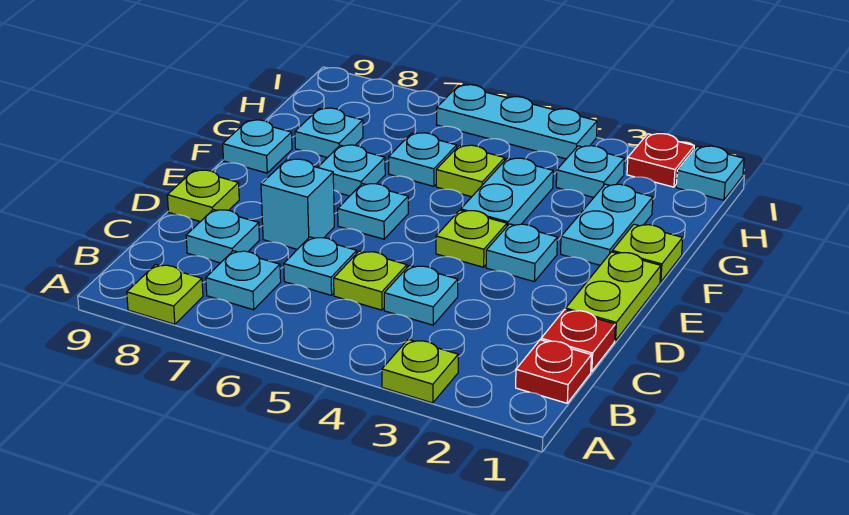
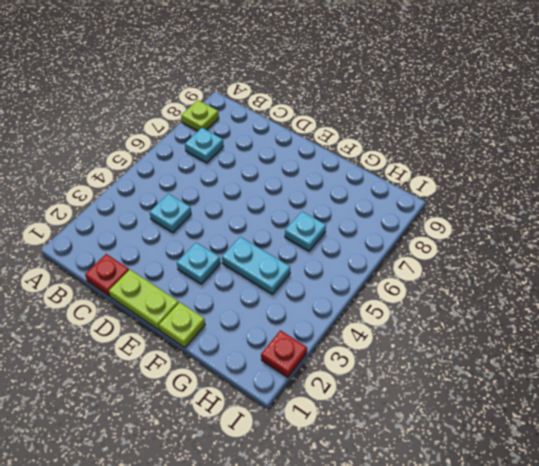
none -> lime plate A3 level 1
none -> red plate B1 level 1
none -> lime plate C5 level 1

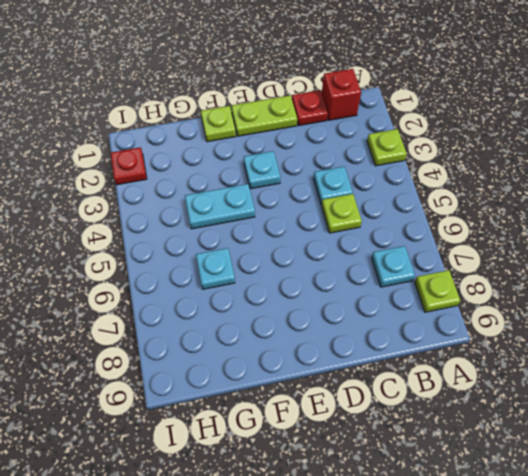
red brick B1 level 1 -> red plate B1 level 1
none -> cyan plate C6 level 1
none -> cyan plate C8 level 1
none -> cyan brick D7 level 1

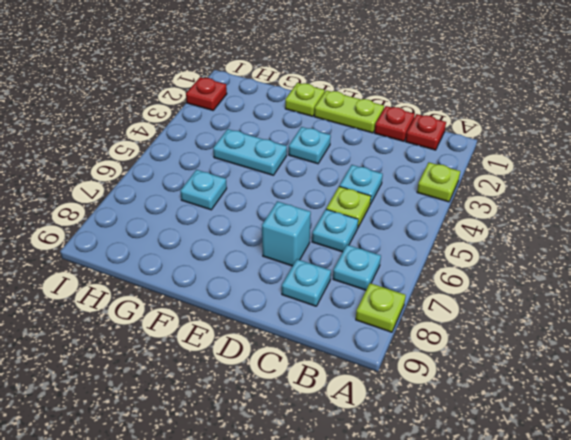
none -> lime plate D9 level 1
none -> lime plate E4 level 1
none -> cyan plate E6 level 1

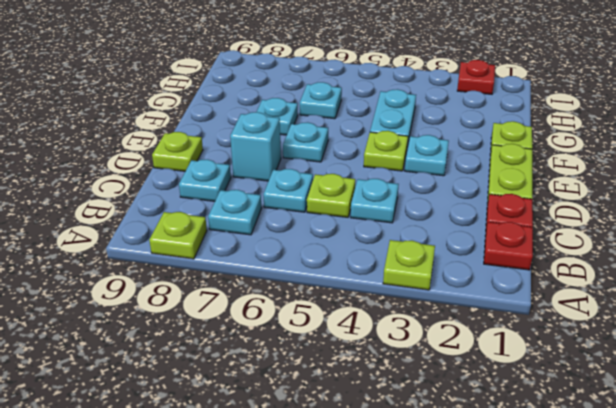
none -> cyan plate F2:G2 level 1
none -> cyan plate F9 level 1
none -> lime plate G5 level 1

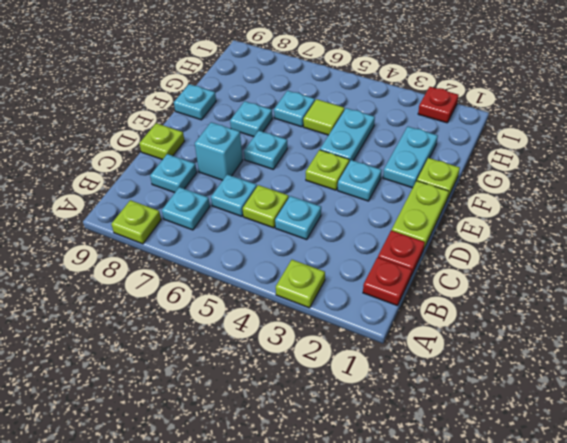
lime tile G5 level 1 -> lime plate G5 level 1
none -> cyan plate G8 level 1
none -> cyan plate H3 level 1
none -> cyan plate I1 level 1

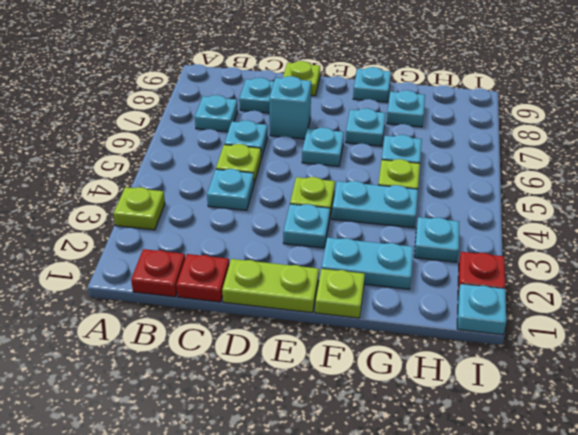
none -> lime plate A8 level 1
none -> cyan plate I4:I6 level 1

